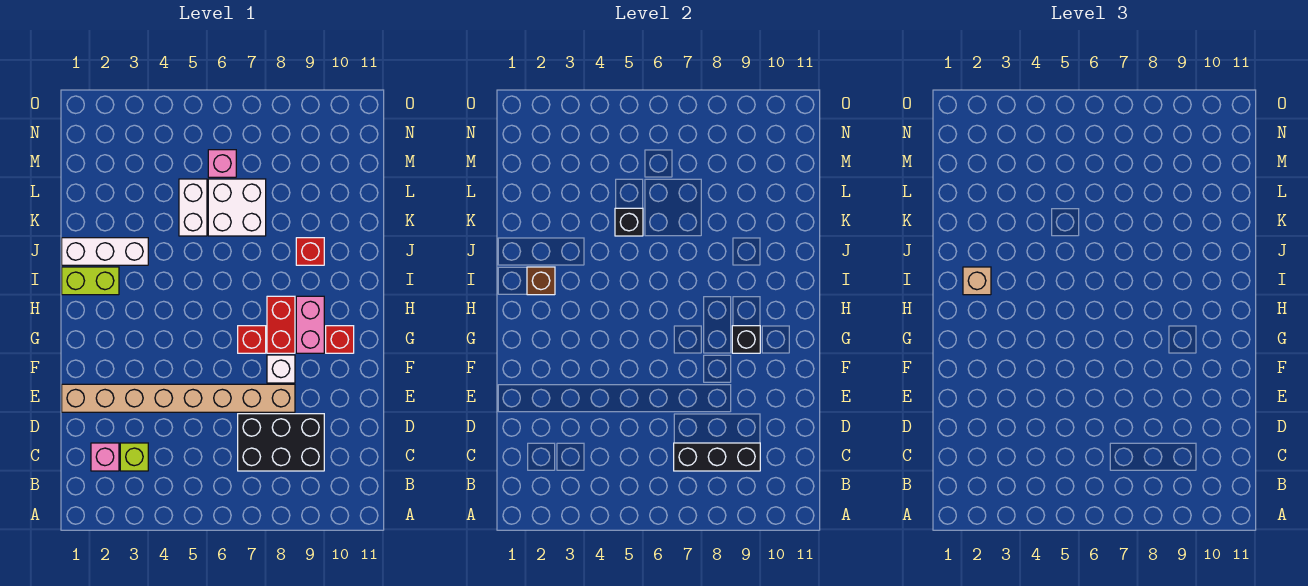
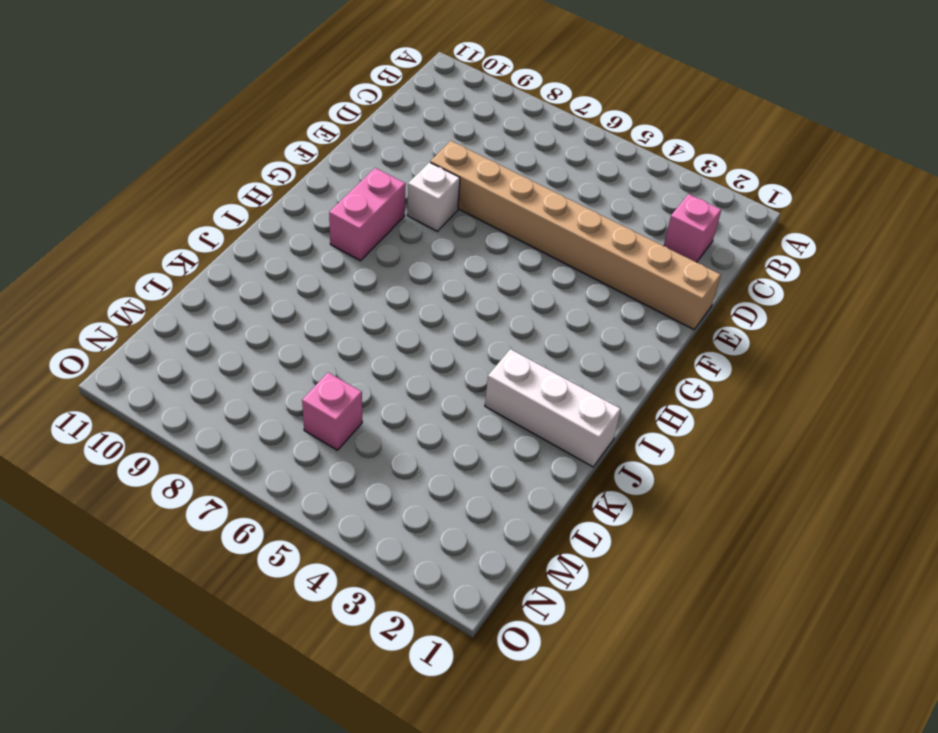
none -> lime brick C3 level 1
none -> black brick C7:D9 level 1
none -> red brick G7 level 1

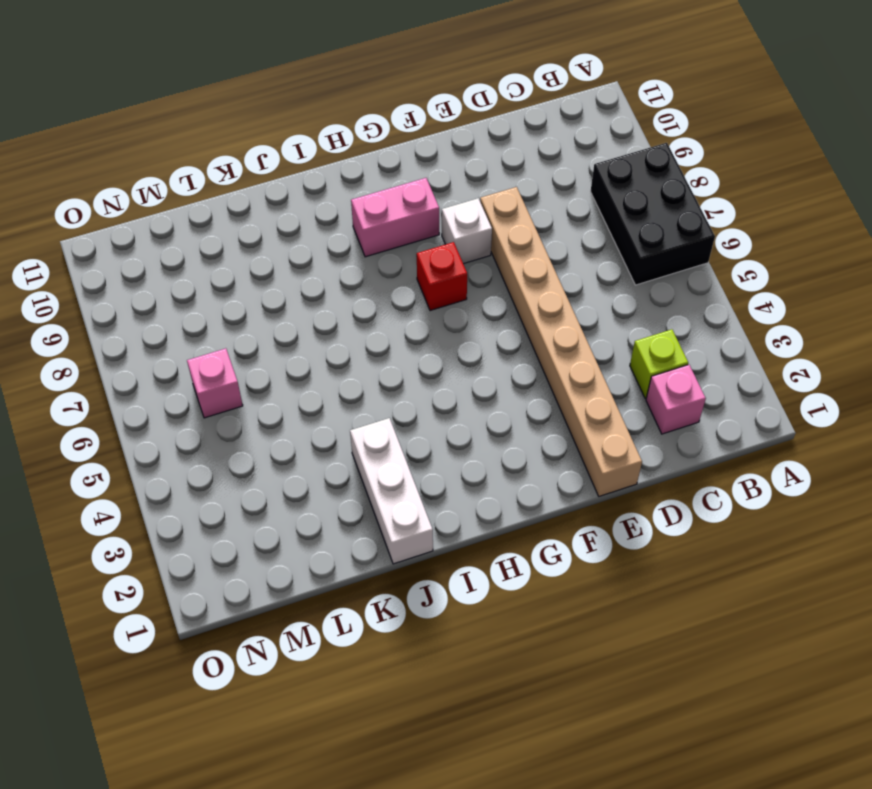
black brick A6:B8 level 1 -> black brick C7:D9 level 1
none -> red brick G8:H8 level 1
none -> red brick G10 level 1
none -> lime brick I1:I2 level 1

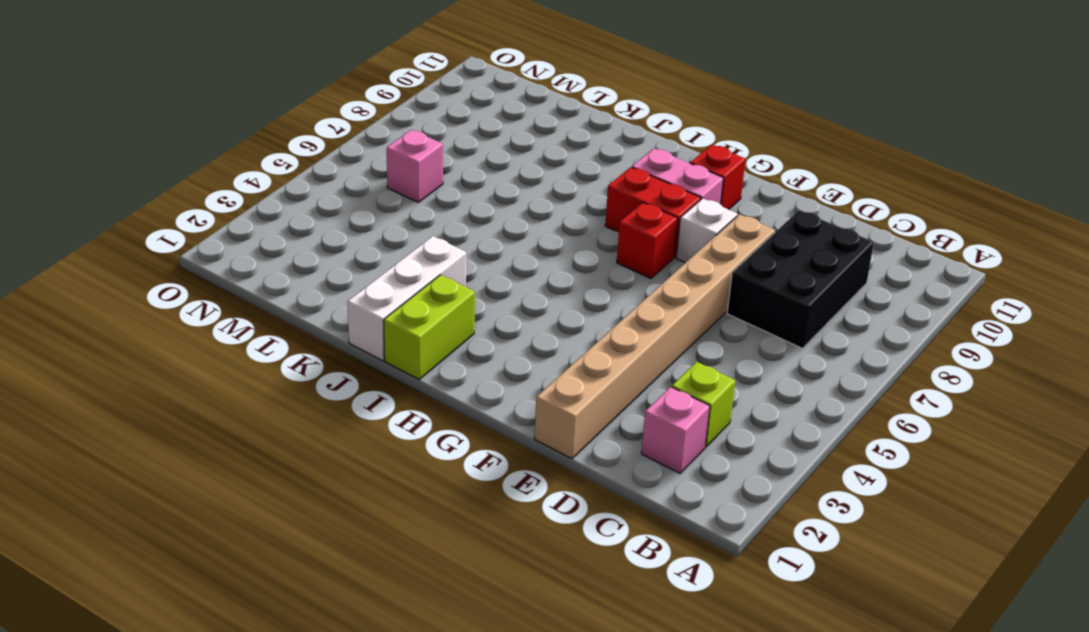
none -> red brick J9 level 1
none -> white brick K5:L5 level 1
none -> white brick K6:L7 level 1

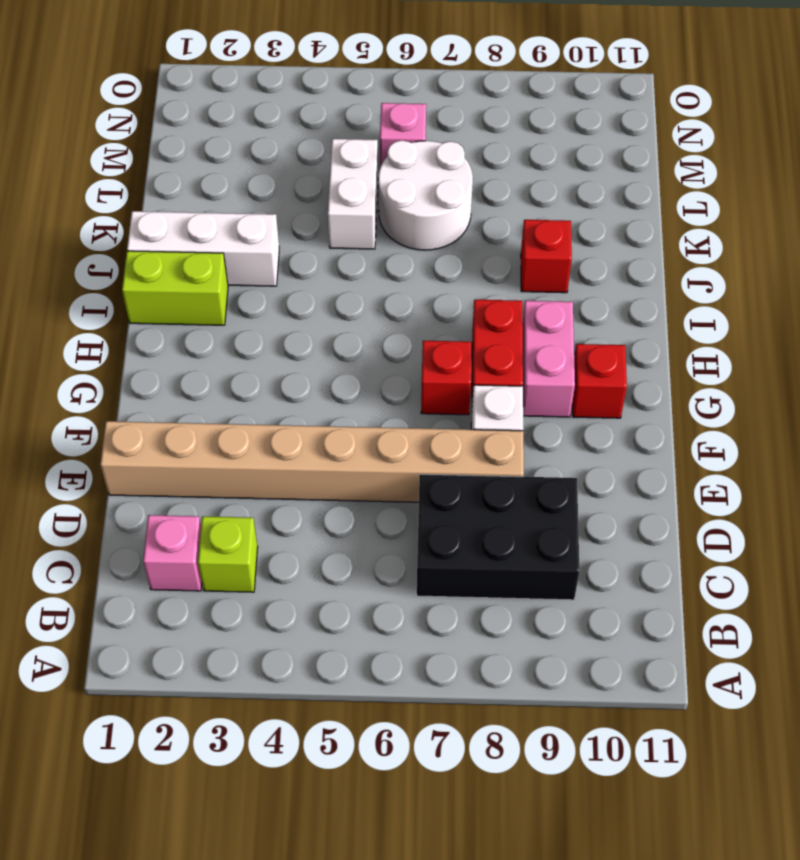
white round brick K6:L7 level 1 -> white brick K6:L7 level 1
none -> black brick C7:C9 level 2
none -> black brick G9 level 2
none -> brown brick I2 level 2

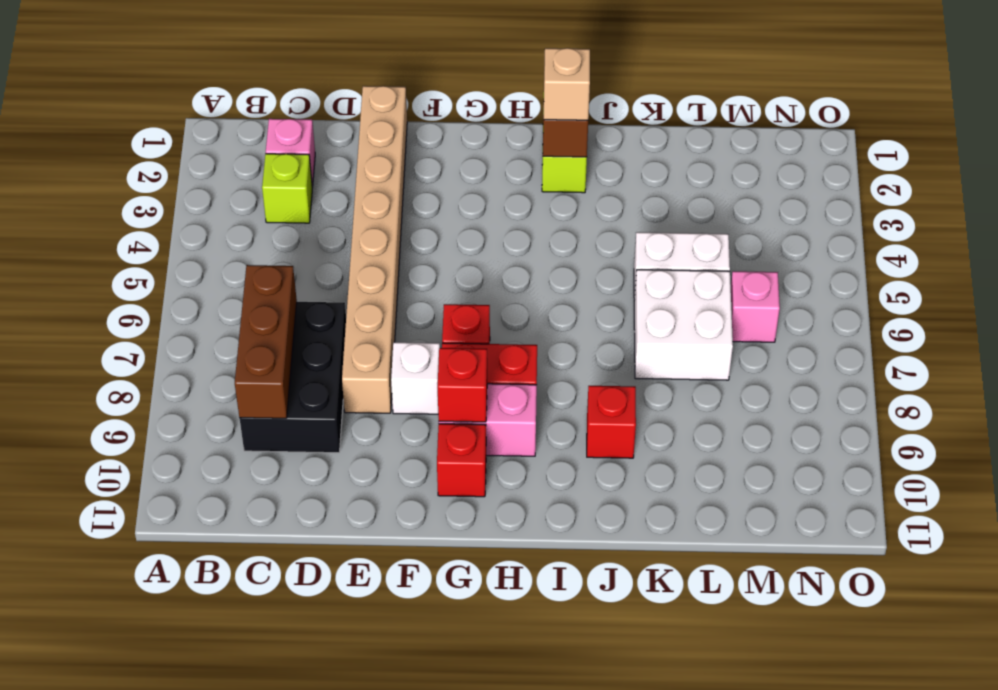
brown brick C7:C9 level 2 -> black brick C7:C9 level 2
red brick G9 level 2 -> black brick G9 level 2
none -> white brick J1:J3 level 1
none -> black brick K5 level 2

